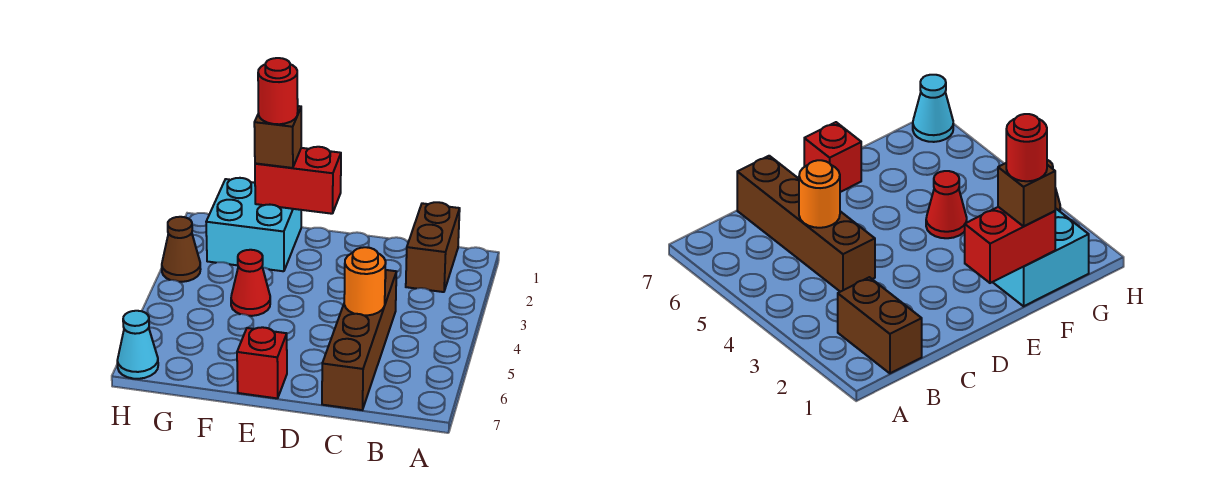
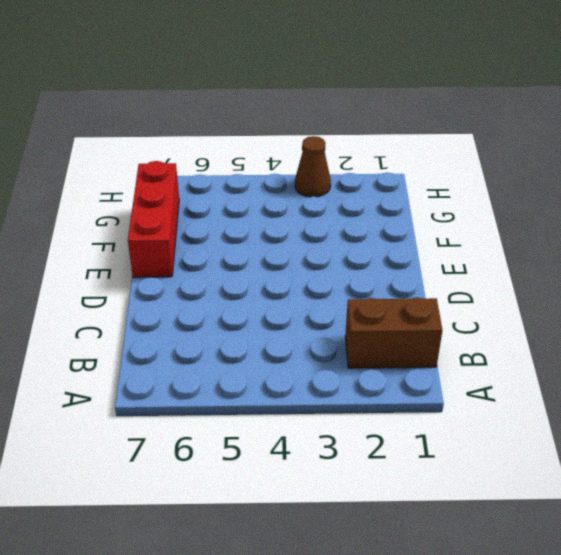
red brick E7:G7 level 1 -> red brick E7 level 1
none -> brown brick C4:C7 level 1
none -> cyan brick F1:G2 level 1

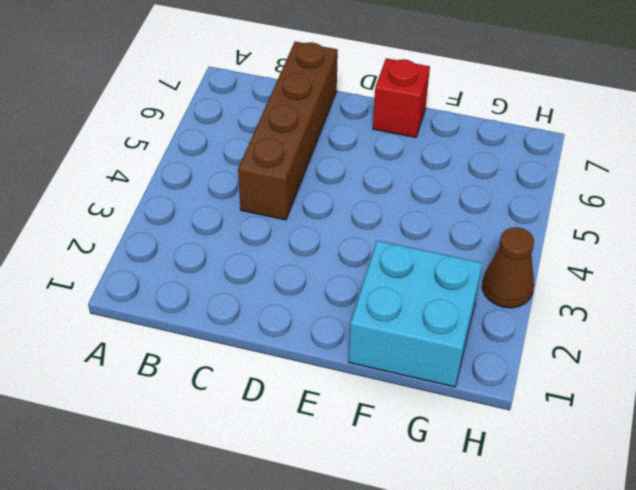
none -> brown brick B1:B2 level 1
none -> red cone F4 level 1

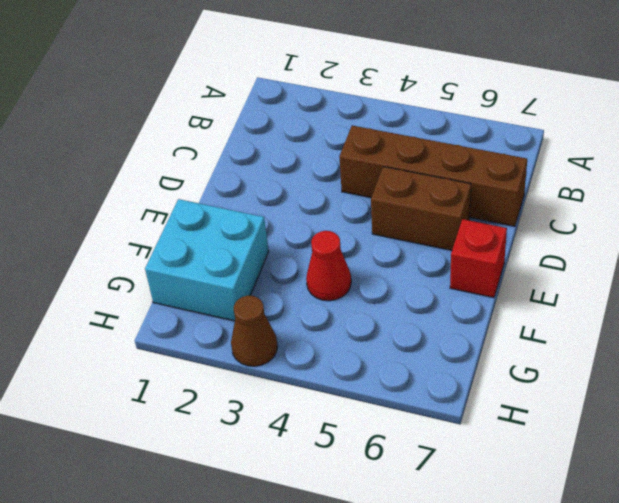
brown brick D5:D6 level 1 -> brown brick B1:B2 level 1
none -> cyan cone H7 level 1
none -> orange round brick C5 level 2

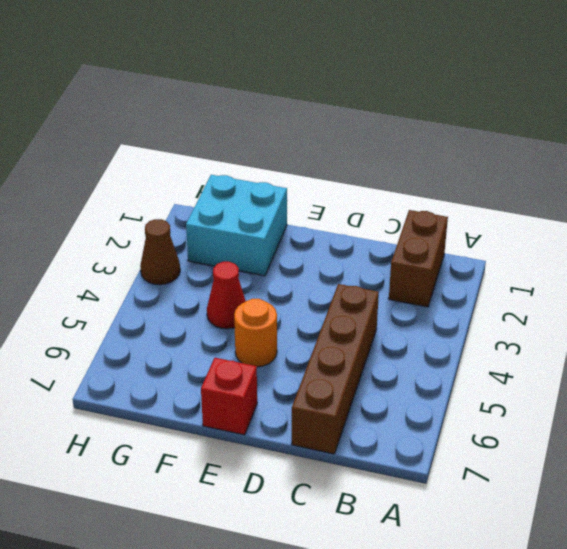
orange round brick E5 level 1 -> orange round brick C5 level 2
none -> cyan cone H7 level 1
none -> red brick E1:F1 level 2

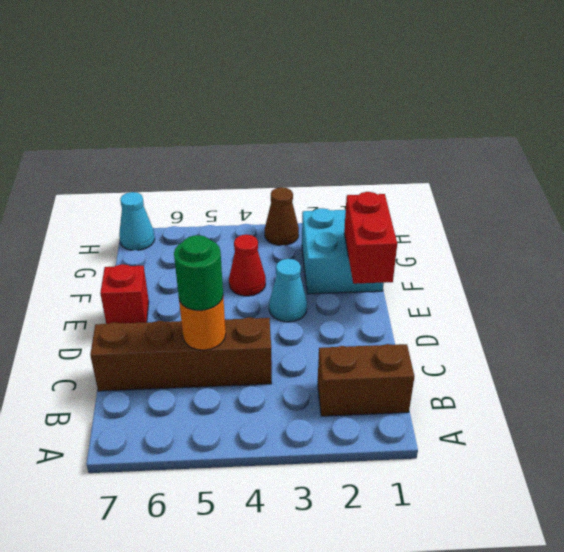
green round brick C5 level 3 -> none
cyan cone E3 level 1 -> none
none -> brown brick F1 level 3
none -> red round brick F1 level 4

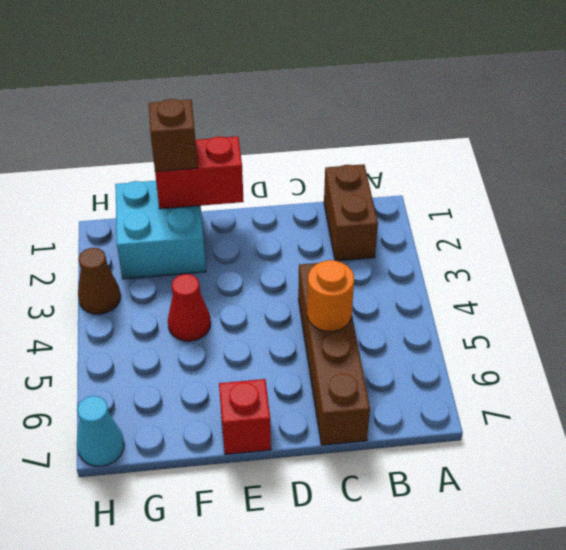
none -> red round brick F1 level 4

